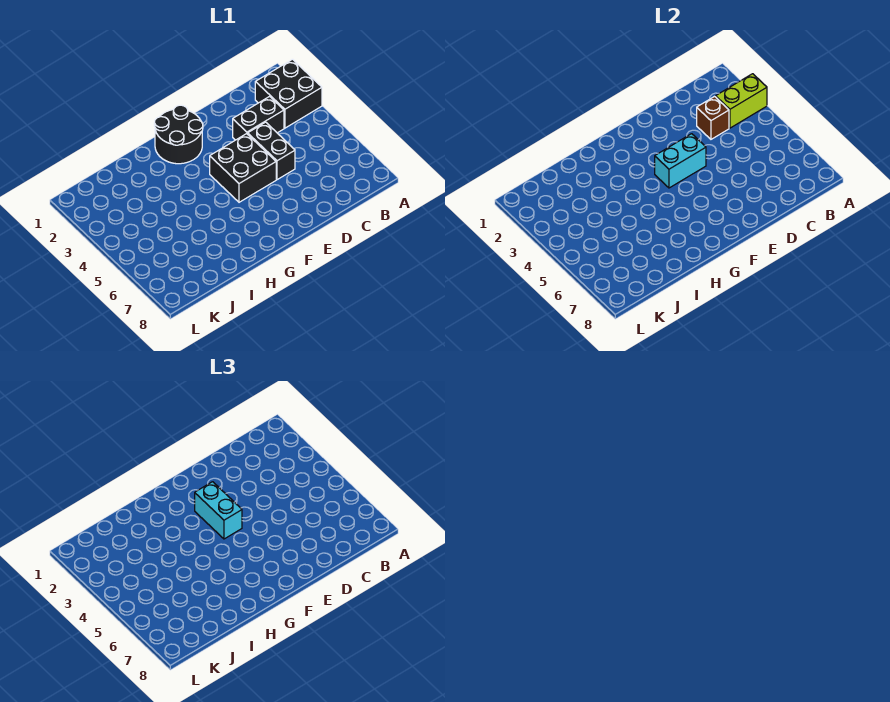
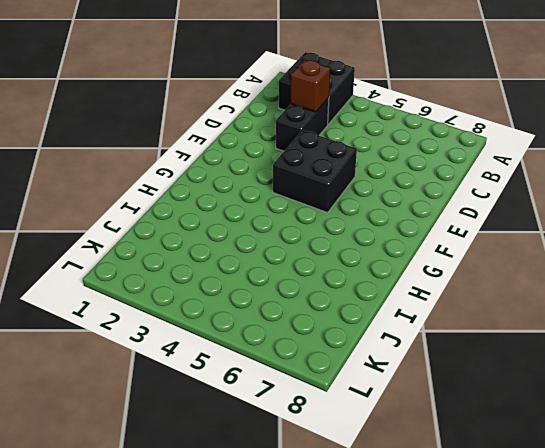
none -> black brick D4:D5 level 1
none -> black round brick F1:G2 level 1

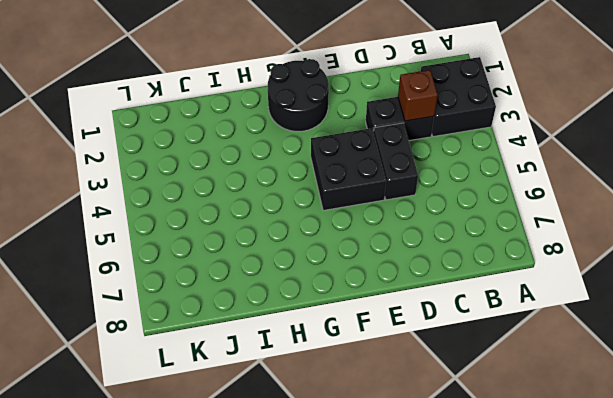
none -> lime brick A3:B3 level 2
none -> cyan brick E4:F4 level 2

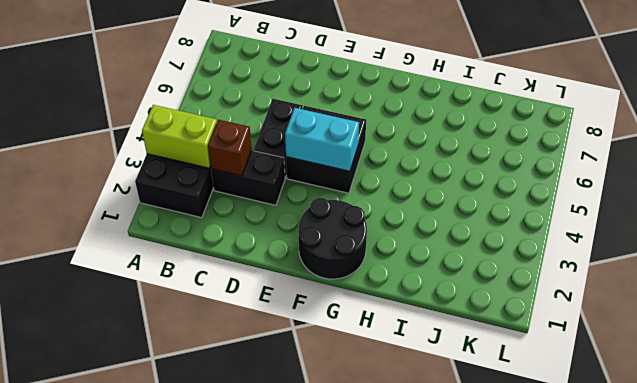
none -> cyan brick F3:F4 level 3

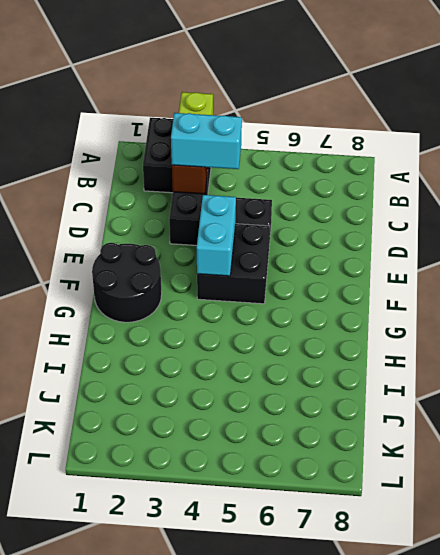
cyan brick C3:C4 level 3 -> cyan brick F3:F4 level 3

